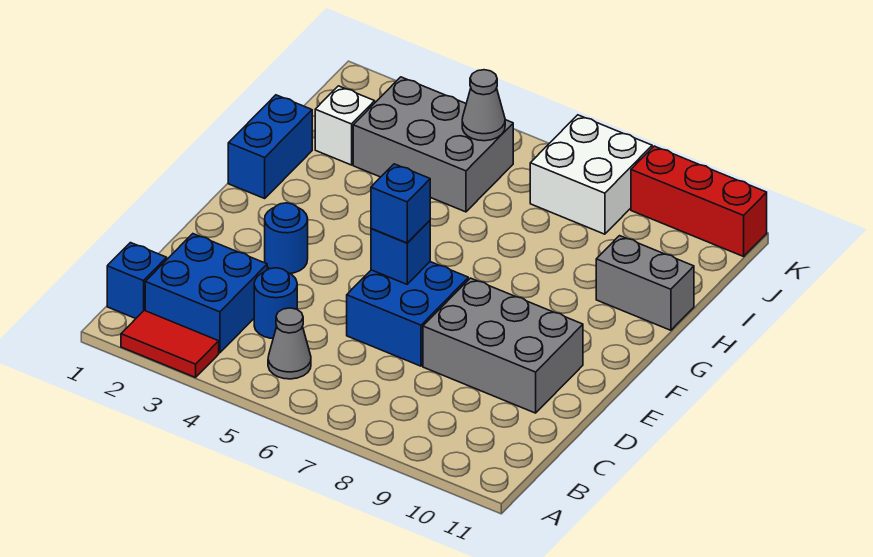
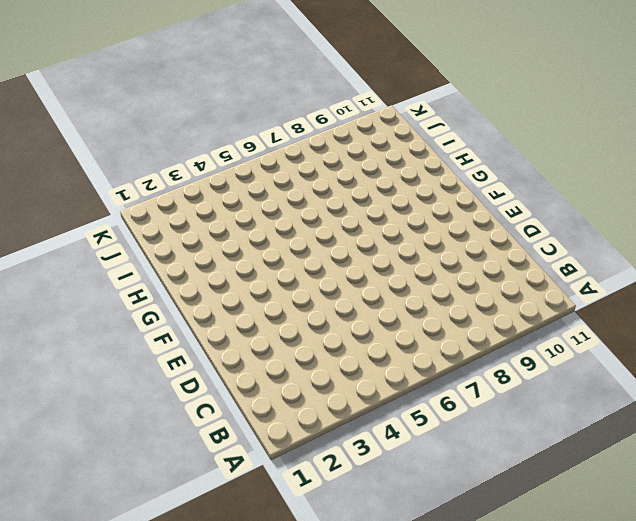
none -> red tile A2:A3 level 1
none -> blue brick B1 level 1
none -> blue brick B2:C3 level 1

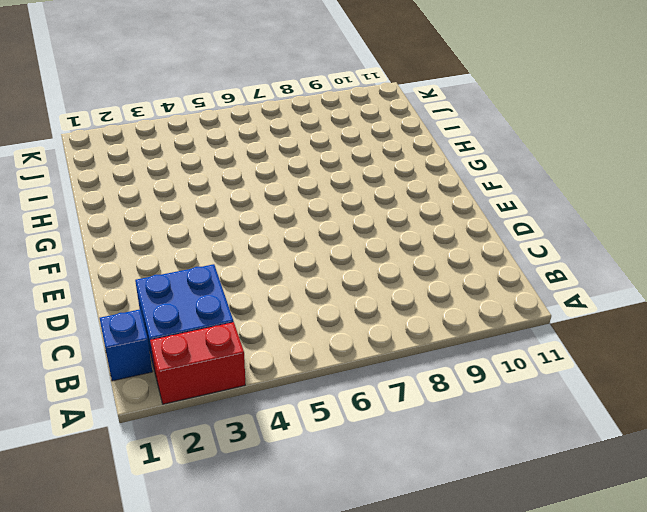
red brick A2:A3 level 1 -> red tile A2:A3 level 1
none -> grey cone B5 level 1
none -> blue round brick C4 level 1
none -> blue brick D6:E7 level 1

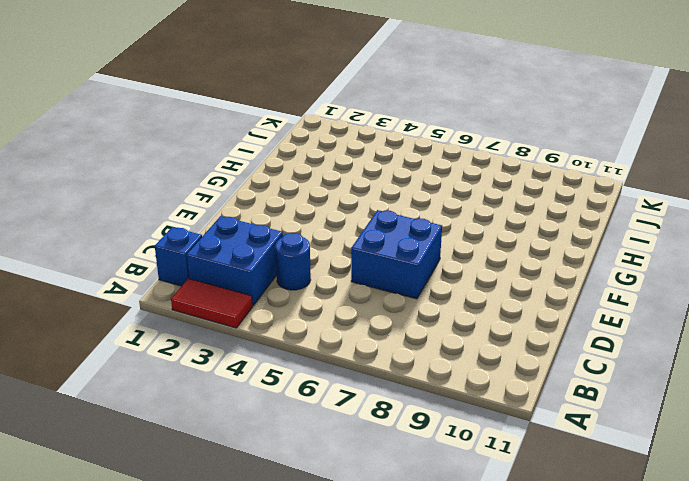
none -> grey cone B5 level 1
none -> grey brick D8:E10 level 1
none -> blue round brick E3 level 1

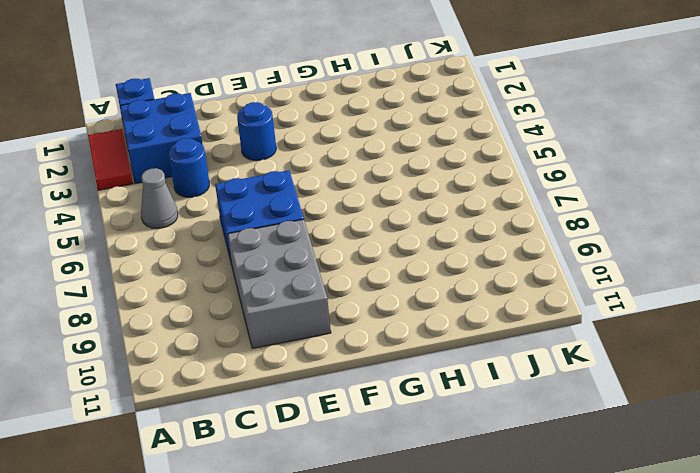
none -> blue brick G1:H1 level 1
none -> grey brick H10:H11 level 1
none -> white brick I2 level 1

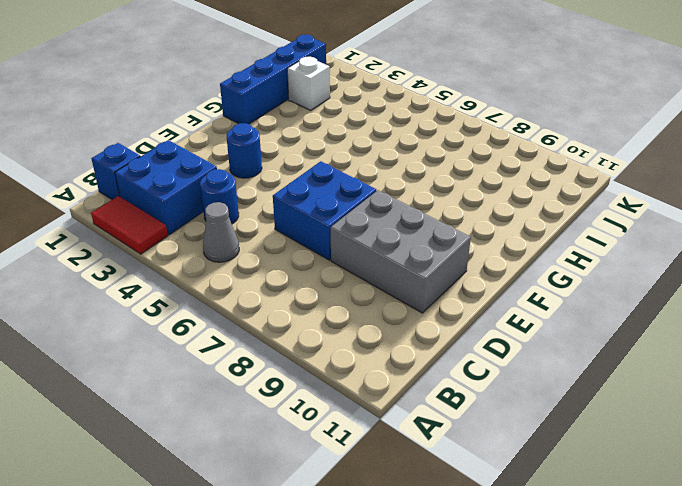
blue brick G1:J1 level 1 -> blue brick G1:H1 level 1
none -> grey brick H10:H11 level 1
none -> grey brick I3:J5 level 1
none -> white brick J7:K8 level 1

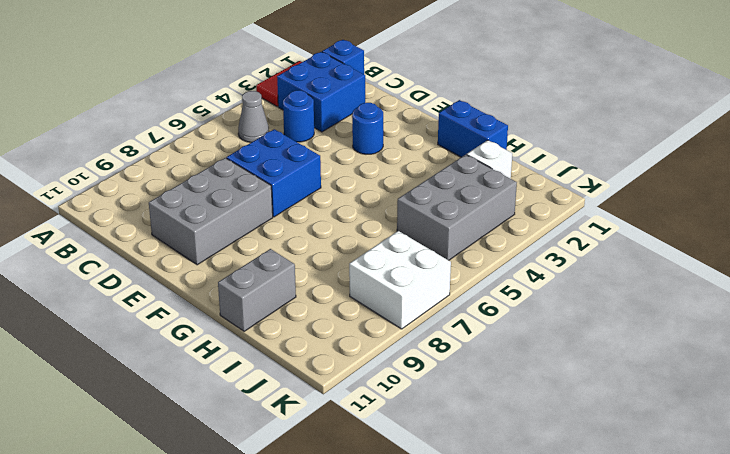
none -> red brick K9:K11 level 1
none -> blue brick E6 level 2
none -> grey cone J5 level 2

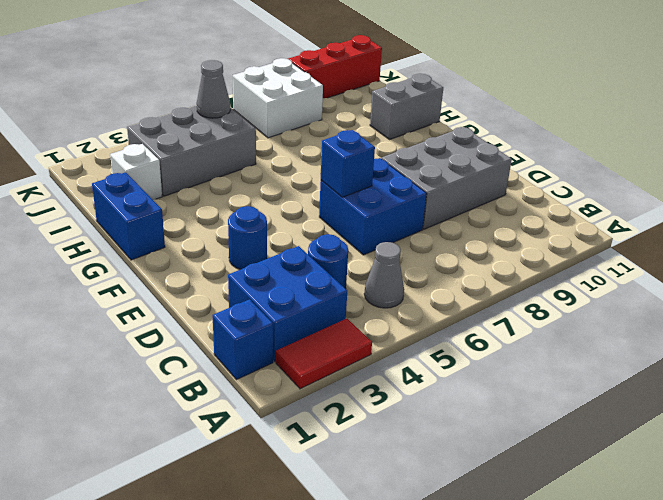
none -> blue brick E6 level 3

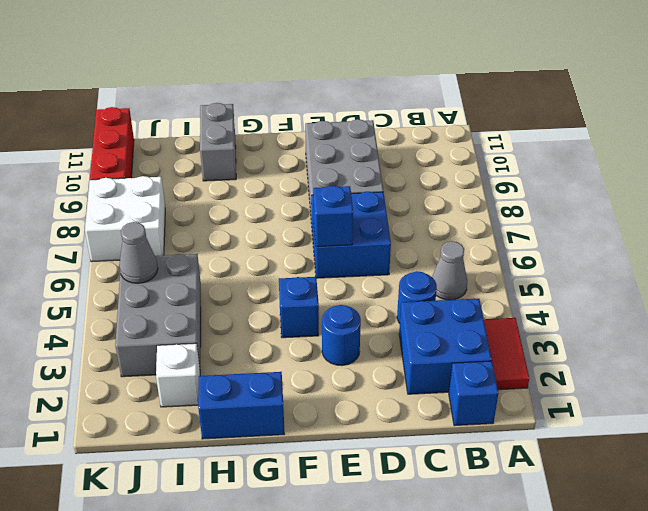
blue brick F4 level 1 -> blue brick E6 level 3

